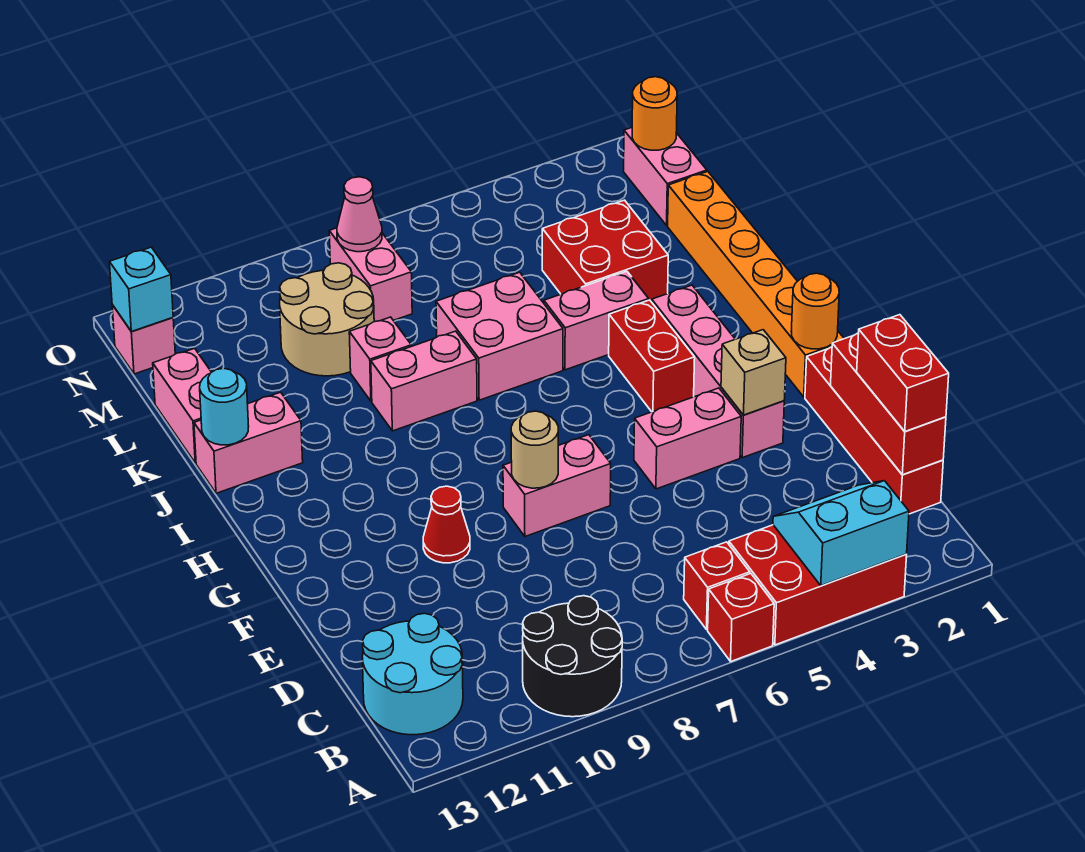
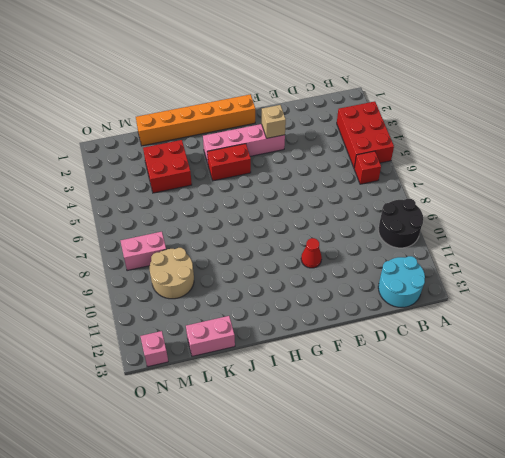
none -> red brick A6 level 1
none -> red brick C1:F1 level 1
none -> pink brick F4:F5 level 1
none -> pink brick F7:F8 level 1

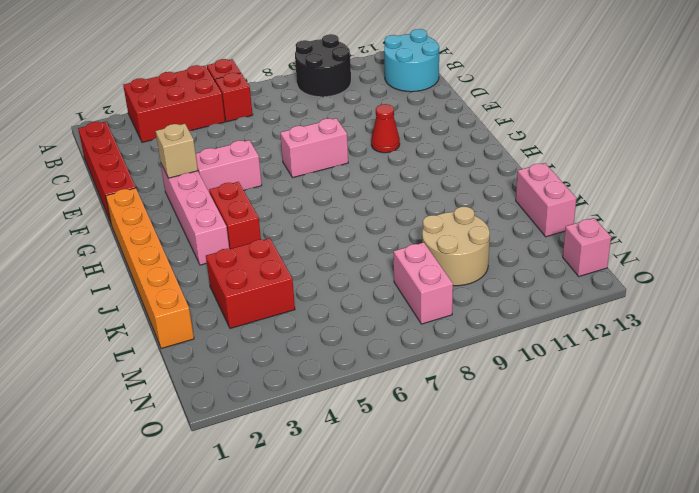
none -> pink brick J4:J5 level 1
none -> pink brick J6:K7 level 1
none -> pink brick J8:J9 level 1
none -> pink brick J12:J13 level 1

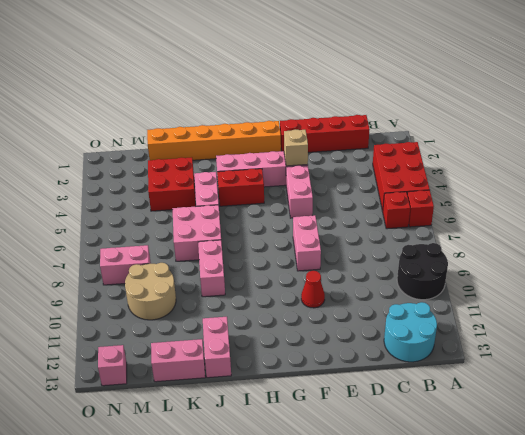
none -> pink brick K9 level 1
none -> pink brick M1:N1 level 1
none -> cyan slope A3:B4 level 2 top A
none -> red brick C1:E1 level 2

